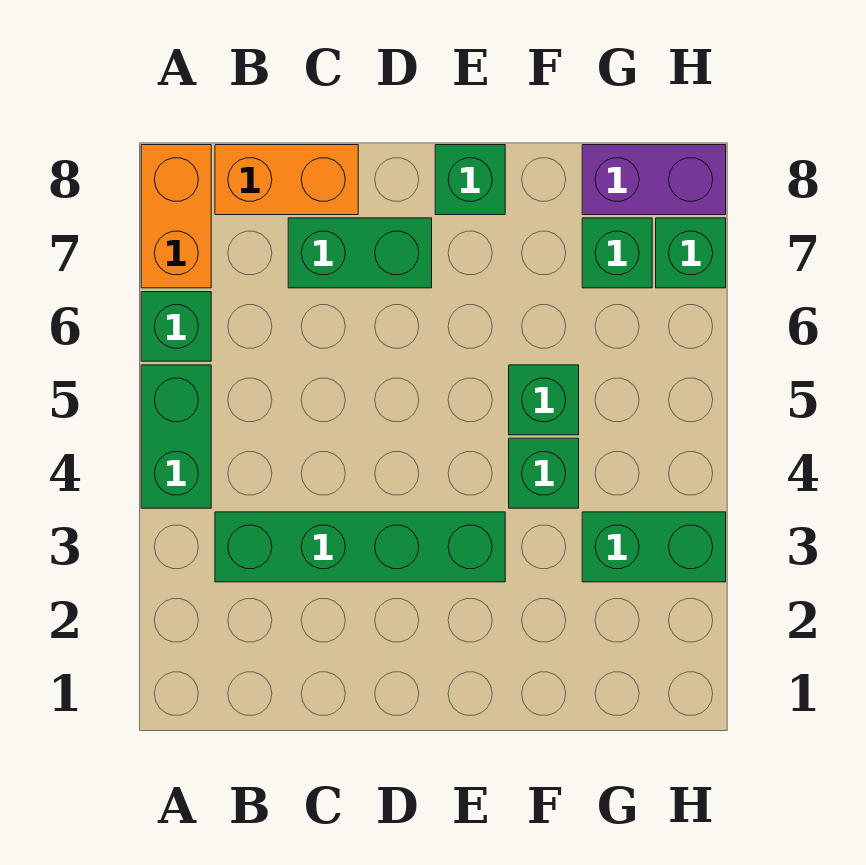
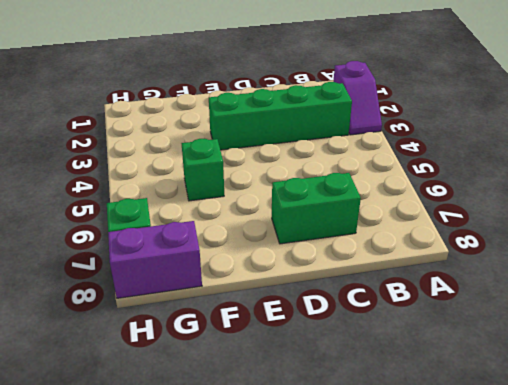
purple slope A2:A3 level 1 top 2 -> none
none -> green brick A4:A5 level 1
none -> green brick A6 level 1
none -> orange brick A7:A8 level 1

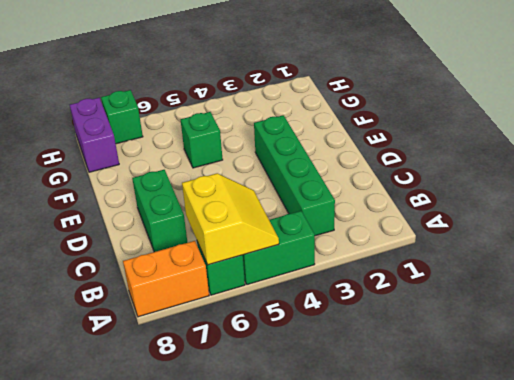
yellow slope A5:B6 level 2 top 6 -> none
none -> orange brick B8:C8 level 1
none -> green brick E8 level 1
none -> green brick F4 level 1

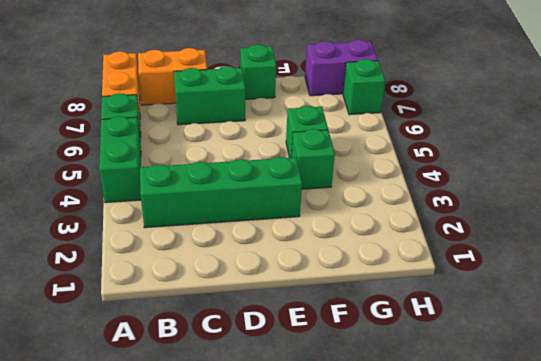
none -> green brick G3:H3 level 1
none -> green brick G7 level 1

